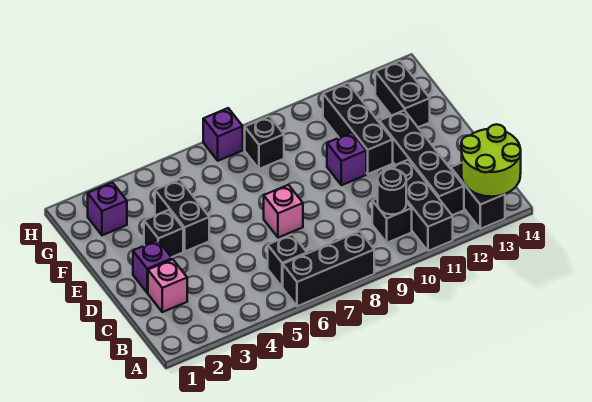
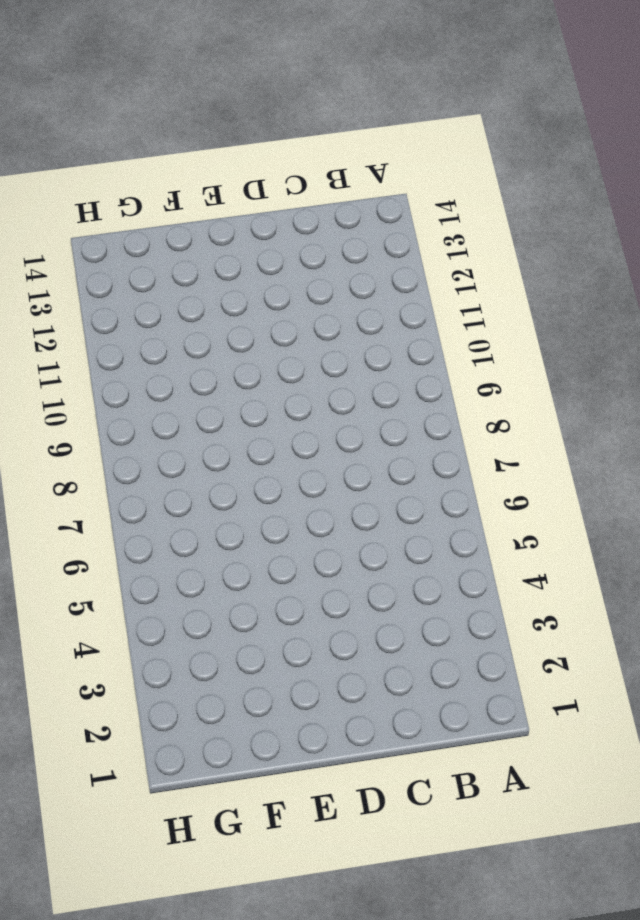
none -> black brick A6:A8 level 1
none -> black brick A11:C11 level 1
none -> black brick A13:B13 level 1

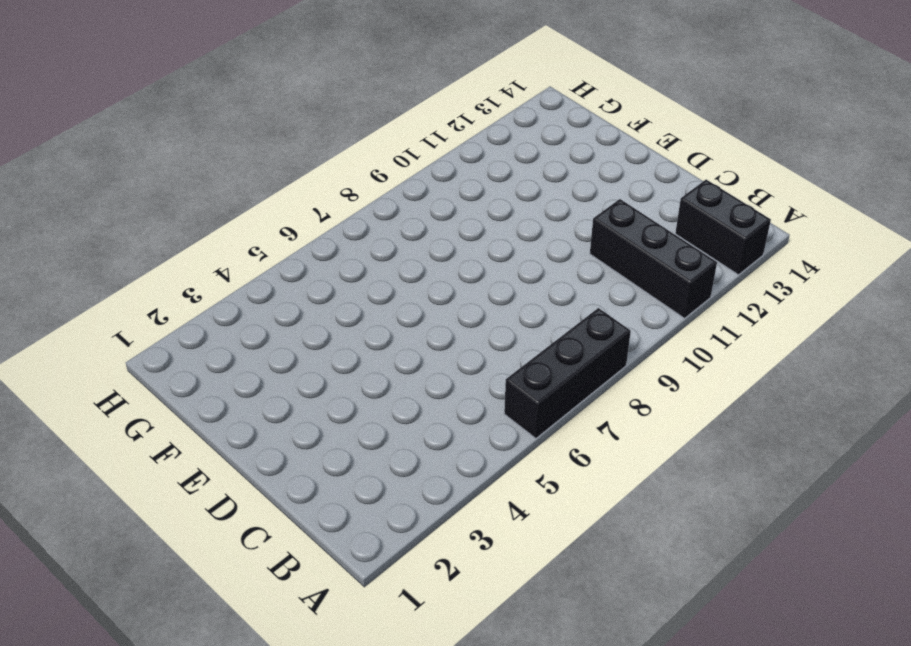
none -> black brick B6 level 1
none -> black brick B10 level 1
none -> black brick B12:E12 level 1

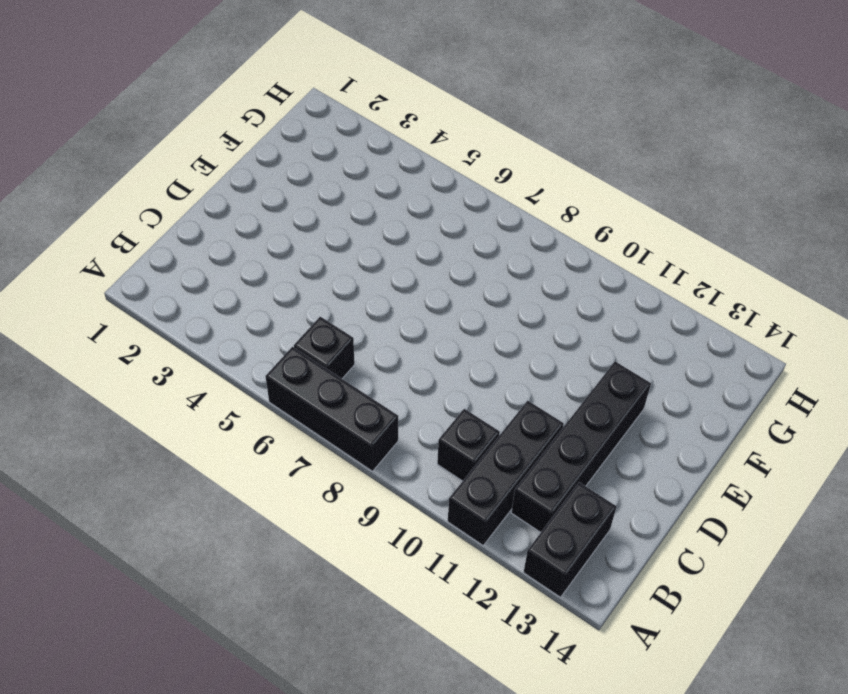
none -> pink brick C2 level 1
none -> purple brick D2 level 1
none -> pink brick D7 level 1

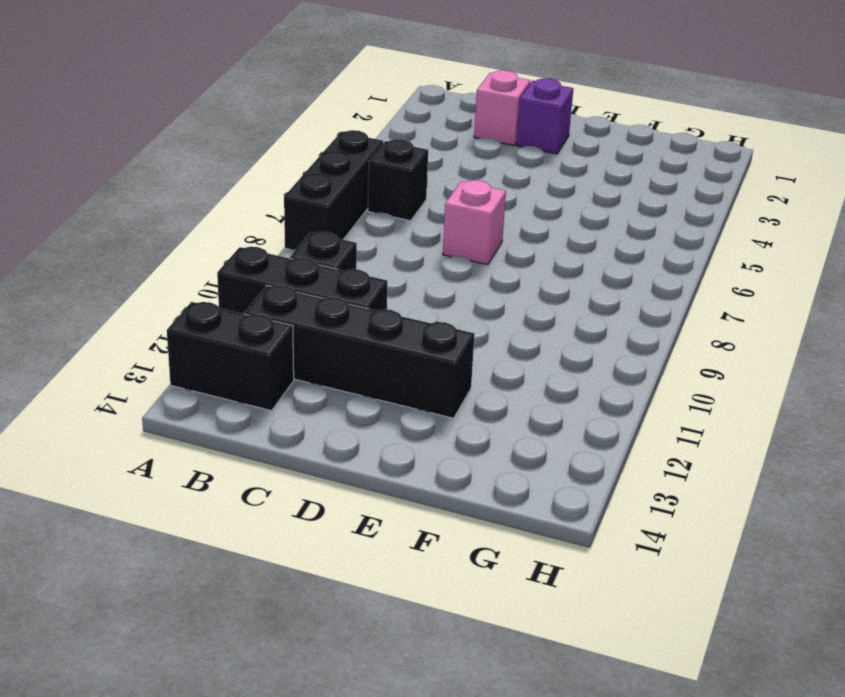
none -> black brick E3 level 1
none -> black brick E4:F4 level 1
none -> purple brick E10 level 1

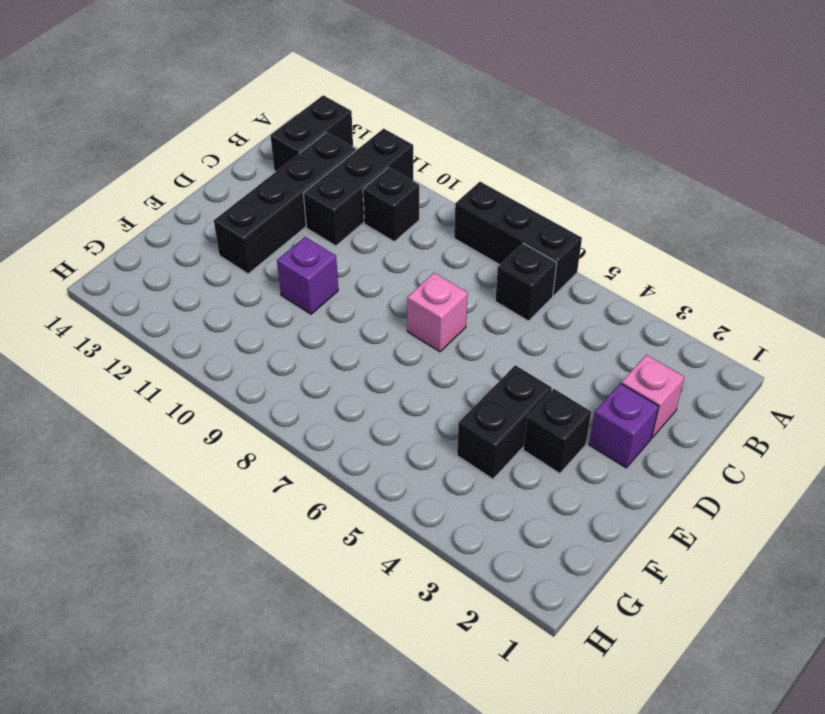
none -> black brick E11:G11 level 1
none -> black brick F13:G13 level 1
none -> purple brick G2 level 1

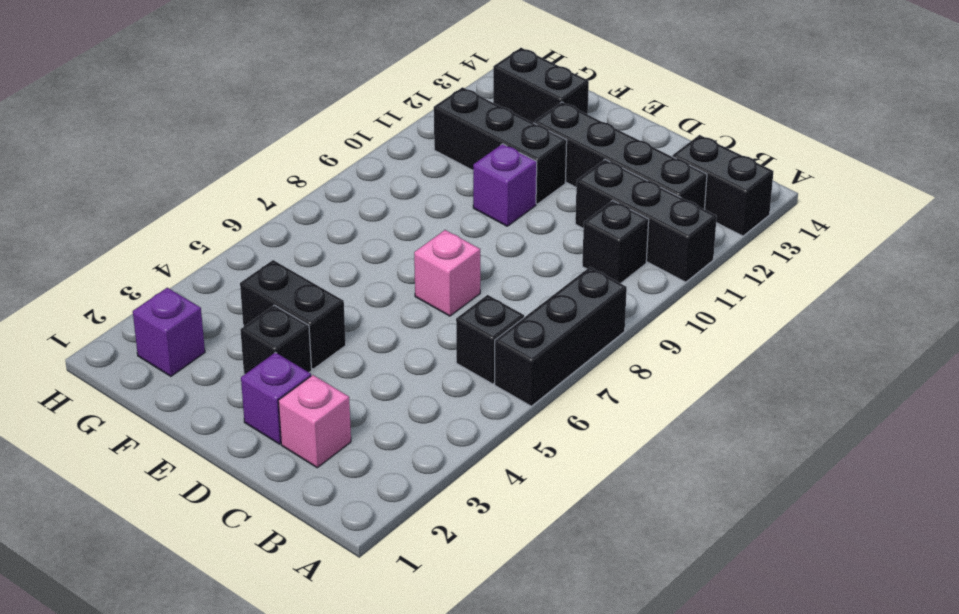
none -> black brick G8 level 1
none -> purple brick H7 level 1
none -> lime round brick A13:B14 level 2

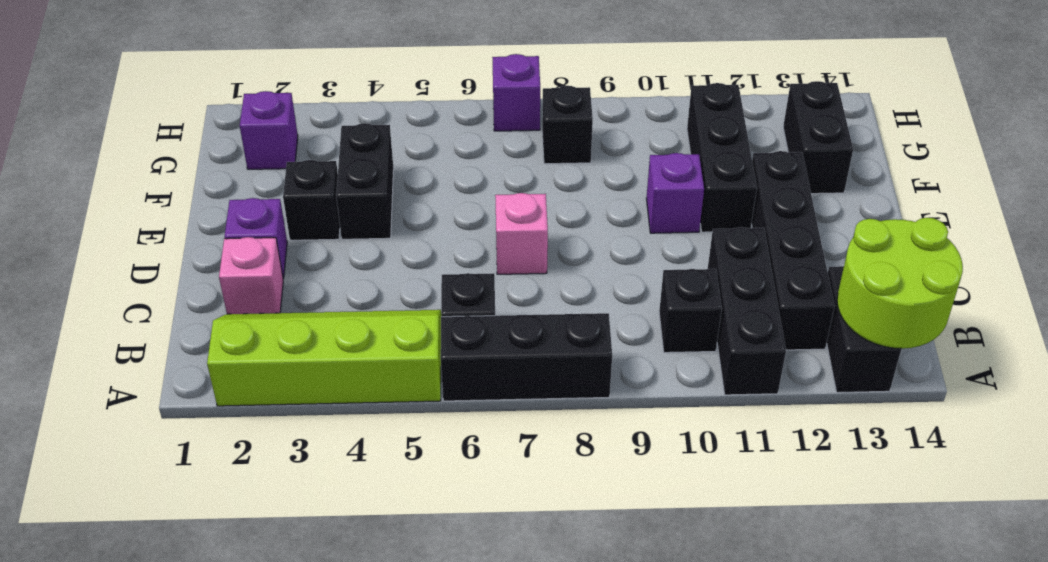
lime slope A2:B5 level 1 top A -> none
none -> black round brick B10 level 2

